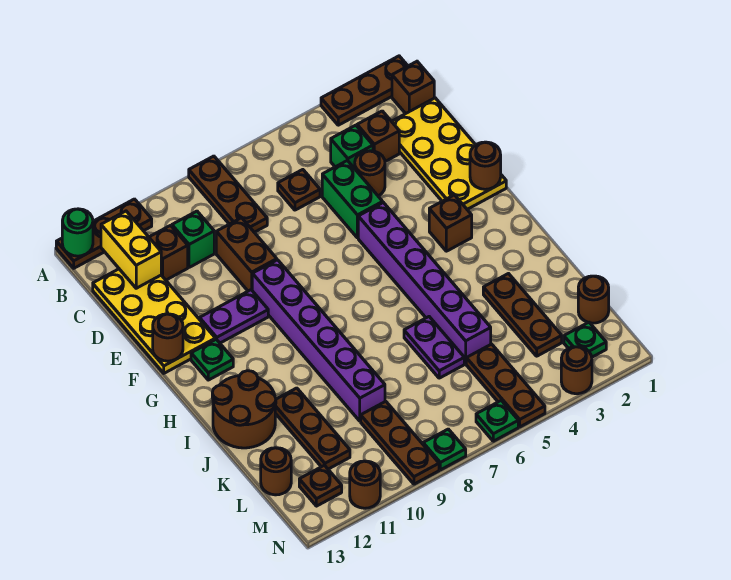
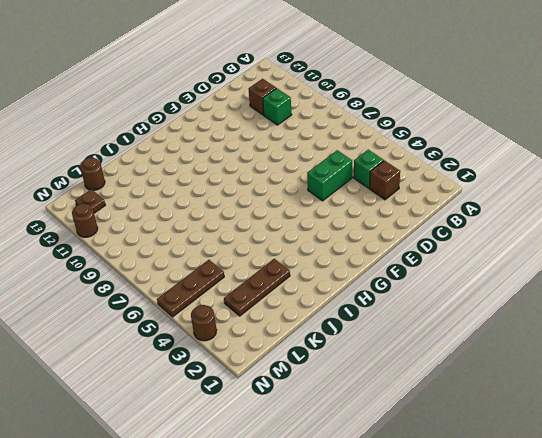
none -> brown plate A1:A3 level 1
none -> brown plate A8:C8 level 1
none -> brown plate A11:A13 level 1
none -> brown brick B1 level 1

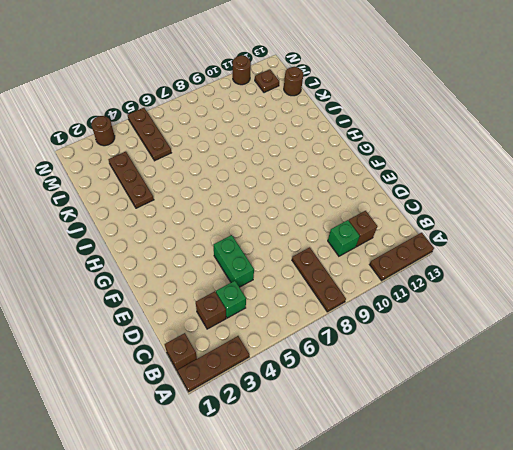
none -> yellow plate C1:F2 level 1
none -> brown plate C6 level 1
none -> yellow plate C12:F13 level 1
none -> brown round brick D4 level 1

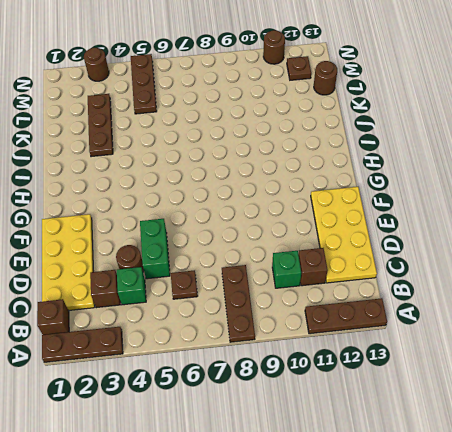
none -> brown brick D9:E9 level 1
none -> purple brick F5:K5 level 1
none -> purple brick F9:K9 level 1
none -> purple plate F10:F11 level 1

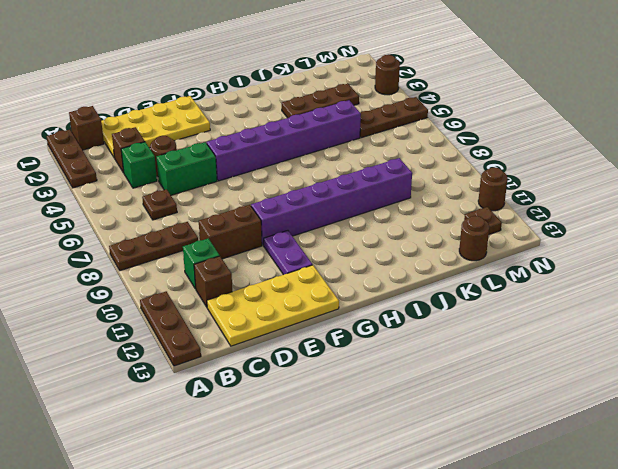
none -> brown brick G3 level 1
none -> green plate G12 level 1
none -> brown round brick I12:J13 level 1
none -> purple plate J6:K6 level 1

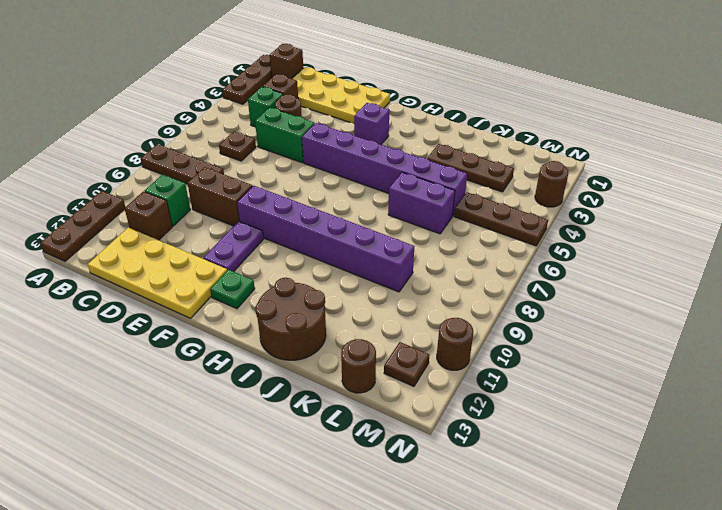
purple brick G3 level 1 -> brown brick G3 level 1
purple brick J6:K6 level 1 -> purple plate J6:K6 level 1
none -> brown plate J11:L11 level 1
none -> brown round brick L1 level 1
none -> brown plate L9:N9 level 1
none -> green plate M2 level 1

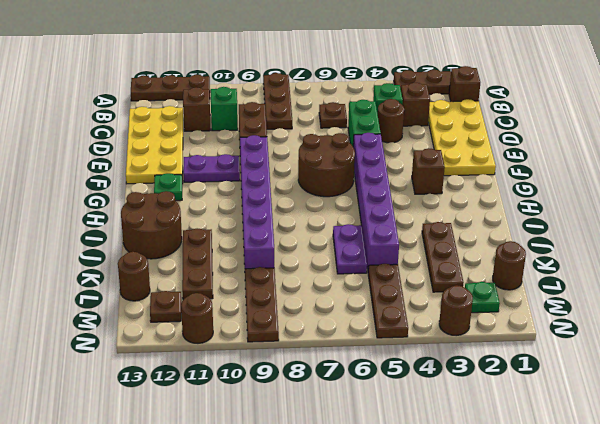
brown round brick F6:G7 level 1 -> none
none -> green plate N6 level 1
none -> green plate N8 level 1
none -> green round brick A13 level 2
none -> yellow brick B12:C12 level 2

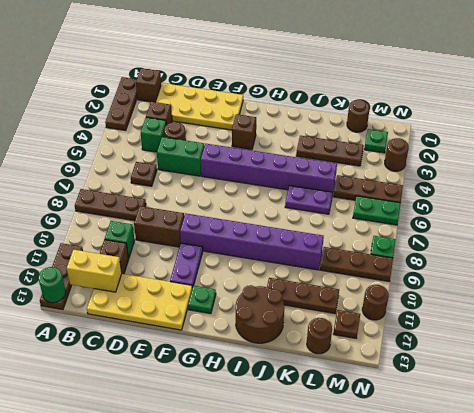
green plate M6:N6 level 1 -> green plate N6 level 1
none -> brown round brick F1 level 2
none -> brown round brick F13 level 2

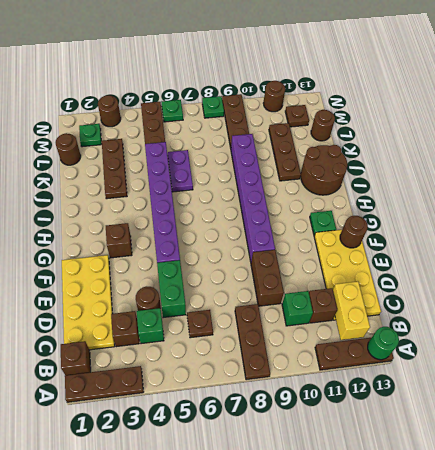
none -> purple plate F10:F11 level 1
none -> brown round brick F1 level 2

